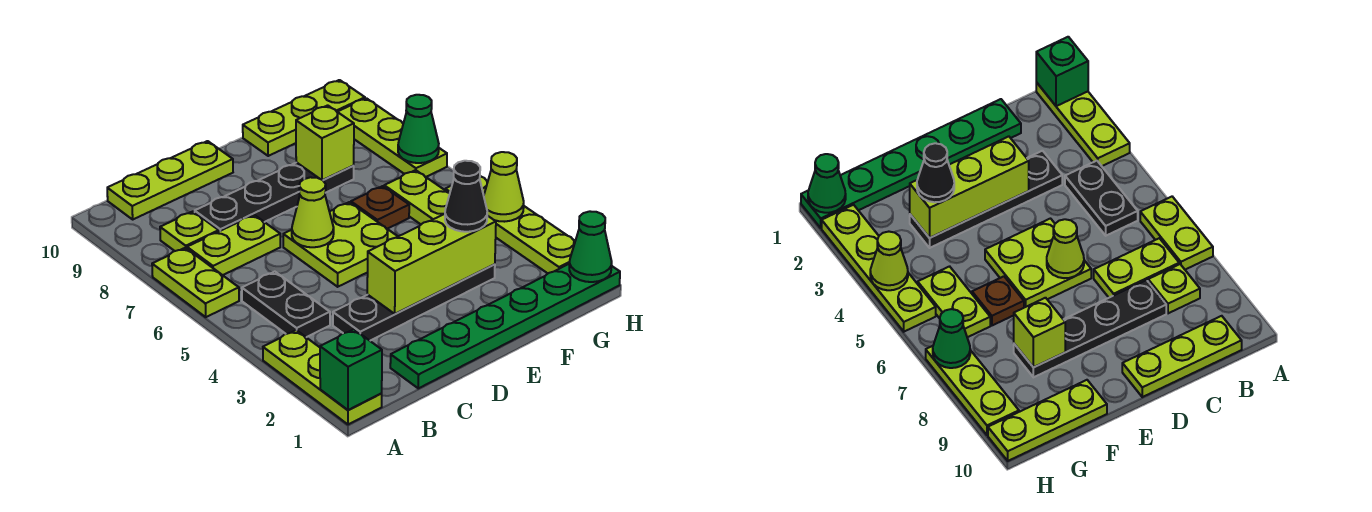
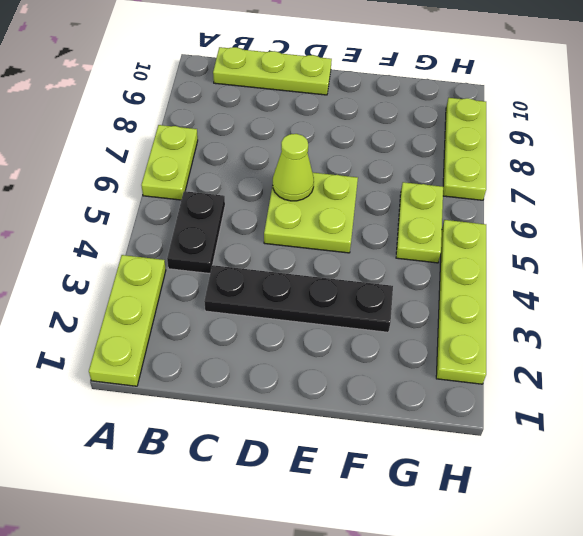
none -> lime plate B7:C7 level 1
none -> lime plate B8 level 1
none -> green plate C1:H1 level 1

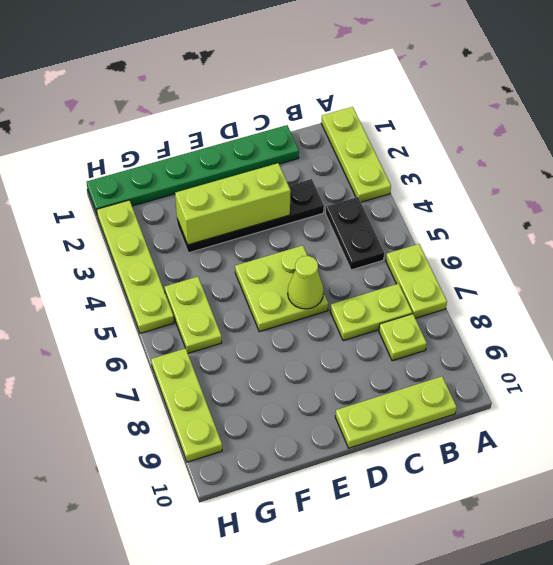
none -> black plate C8:F8 level 1
none -> brown plate F6 level 1
none -> lime plate F10:H10 level 1

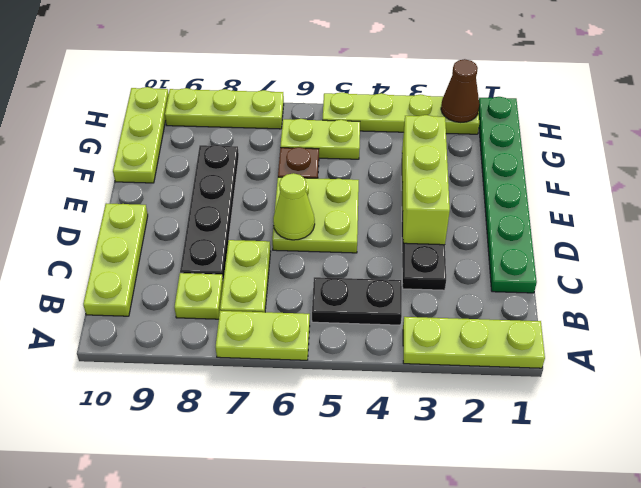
brown cone H2 level 2 -> none
none -> green brick A1 level 2
none -> lime brick F8 level 2
none -> green cone H1 level 2

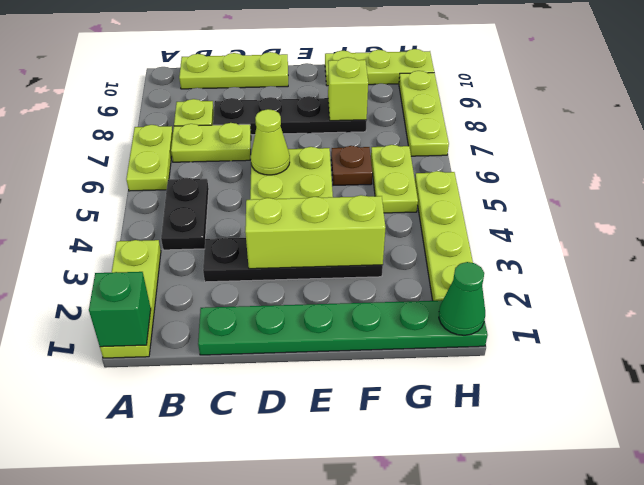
none -> lime cone H4 level 2
none -> green cone H7 level 2
none -> black cone F3 level 3

